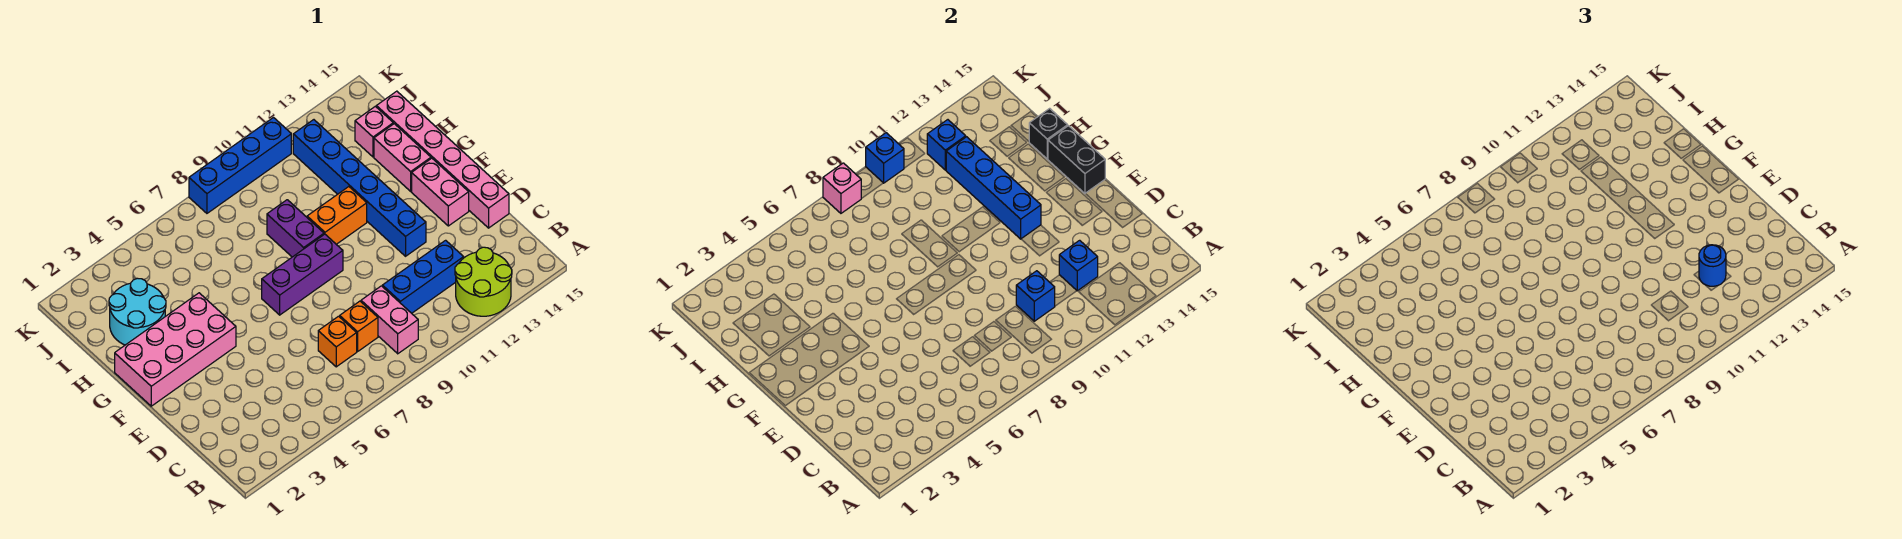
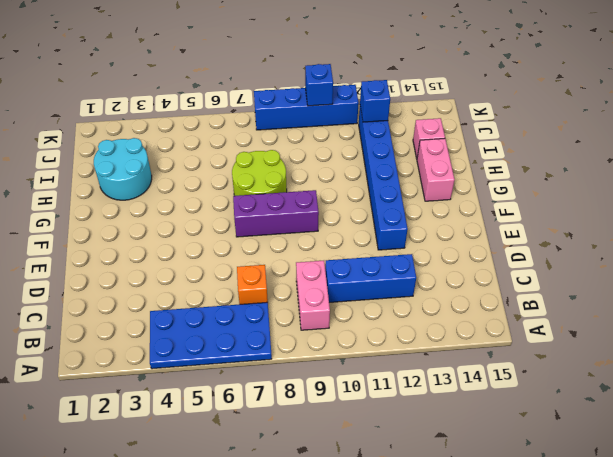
blue plate A4:B7 level 1 -> none
lime round brick G7:H8 level 1 -> lime round brick A12:B13 level 1
none -> orange brick C8 level 1
none -> pink brick D15:I15 level 1
none -> pink brick E14:F14 level 1

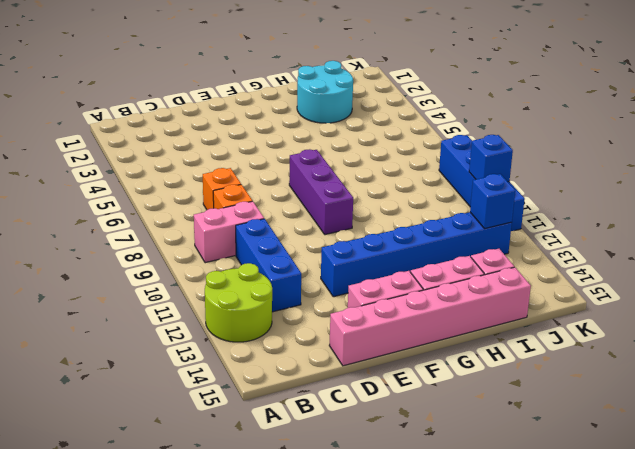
none -> pink brick F1:G4 level 1
none -> purple brick G9:H9 level 1
none -> orange brick G10:G11 level 1

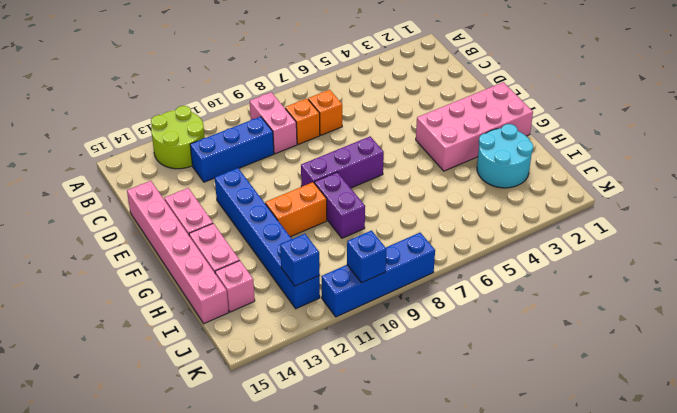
none -> blue brick C10 level 2
none -> blue brick C12 level 2
none -> blue brick F12:I12 level 2

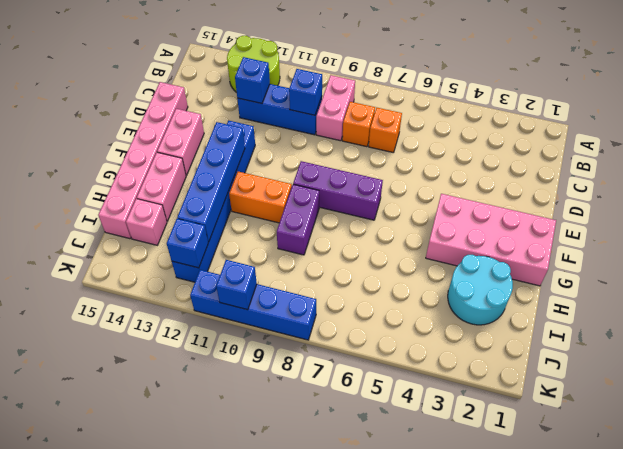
none -> black brick F15:G15 level 2
none -> black brick H15 level 2
none -> pink brick K8 level 2

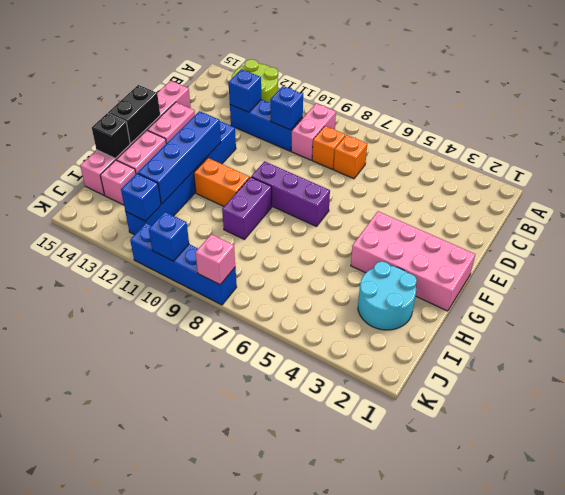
none -> blue round brick C12 level 3

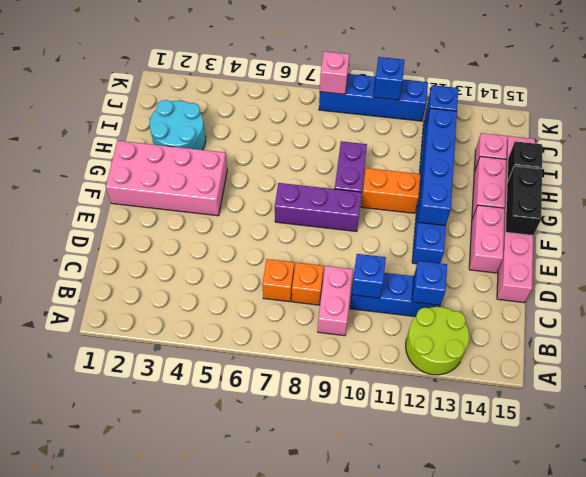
none -> blue round brick C12 level 3

